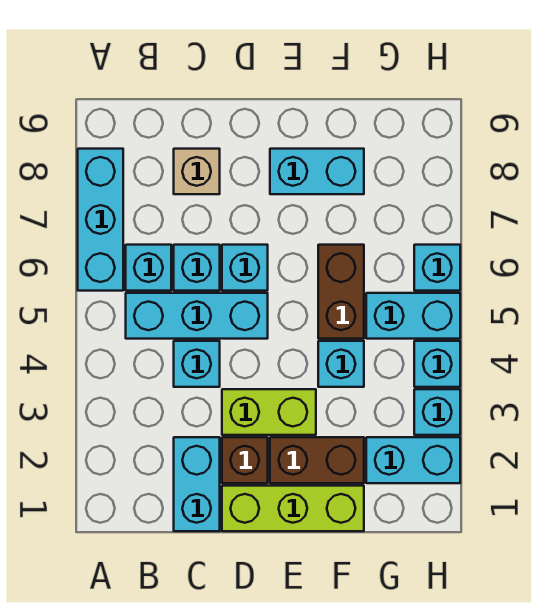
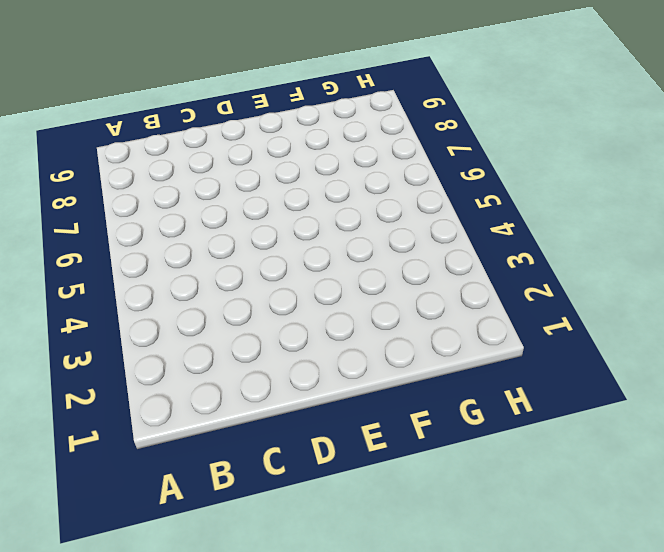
none -> cyan brick A6:A8 level 1
none -> cyan brick B5:D5 level 1
none -> cyan brick B6 level 1

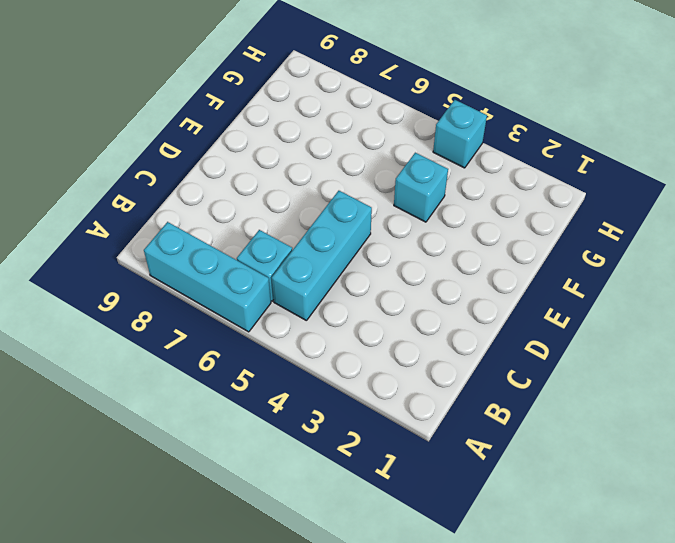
none -> cyan brick C1:C2 level 1
none -> cyan brick C4 level 1
none -> cyan brick C6 level 1

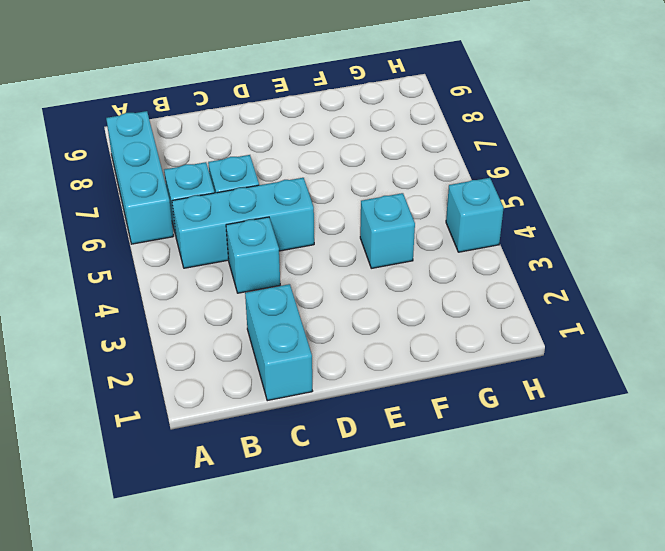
none -> tan brick C8 level 1
none -> lime brick D1:F1 level 1
none -> brown brick D2 level 1

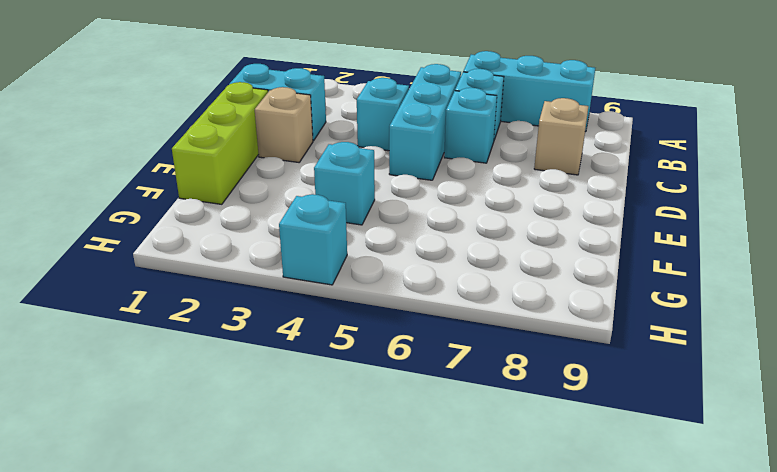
tan brick D2 level 1 -> brown brick D2 level 1
none -> lime brick D3:E3 level 1
none -> cyan brick D6 level 1
none -> brown brick E2:F2 level 1

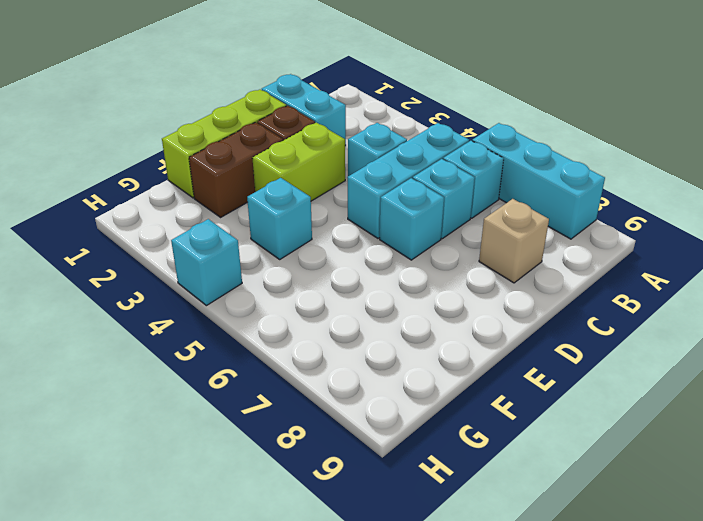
none -> cyan brick E8:F8 level 1
none -> brown brick F5:F6 level 1
none -> cyan brick G2:H2 level 1

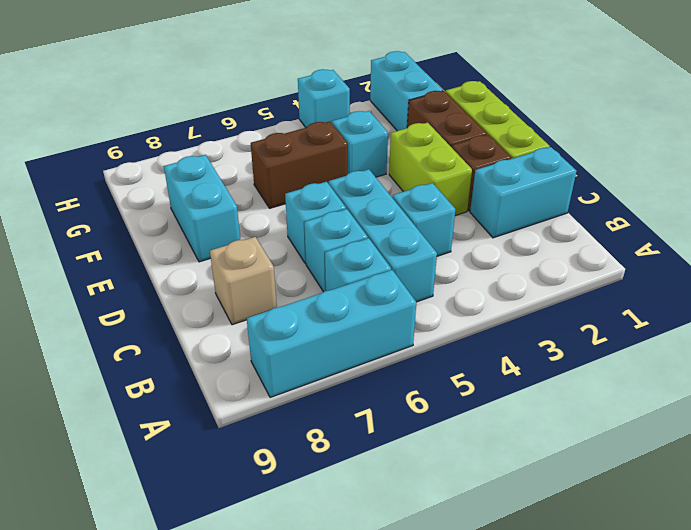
none -> cyan brick G5:H5 level 1
none -> cyan brick H3 level 1
none -> cyan brick H6 level 1

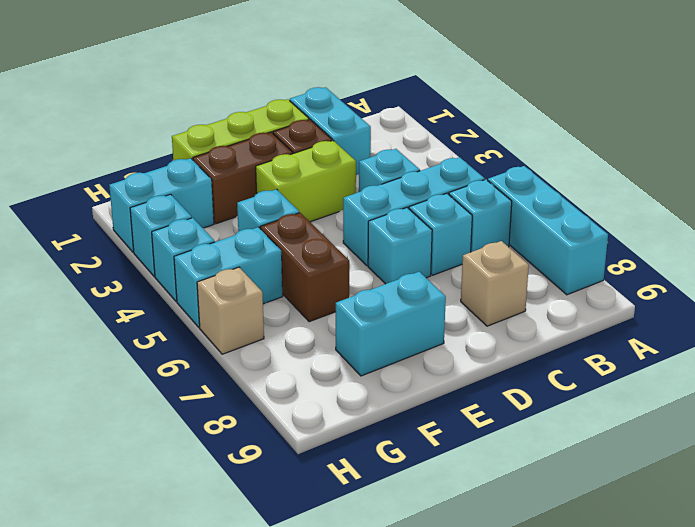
tan brick H6 level 1 -> cyan brick H6 level 1

